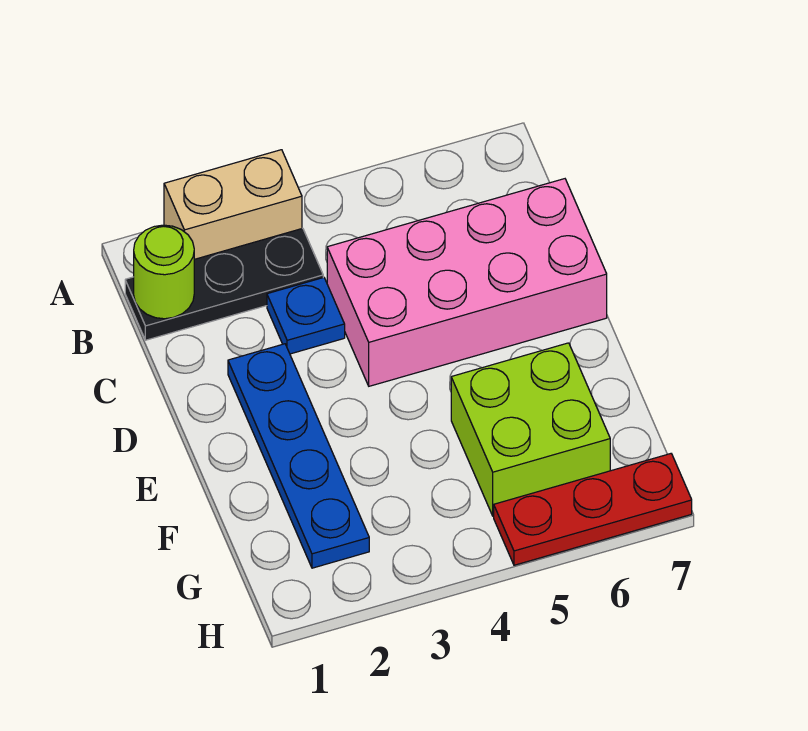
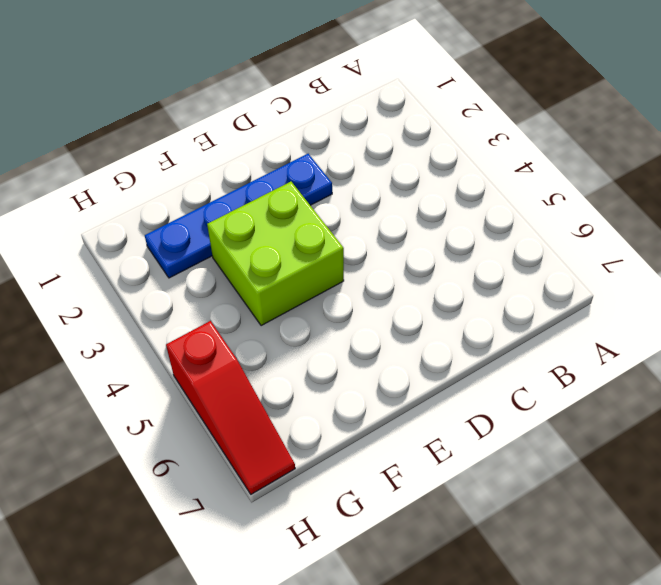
lime brick E3:F4 level 1 -> lime brick F5:G6 level 1
red slope H5:H7 level 1 top 5 -> red plate H5:H7 level 1
none -> tan brick A2:A3 level 1
none -> black plate B1:B3 level 1

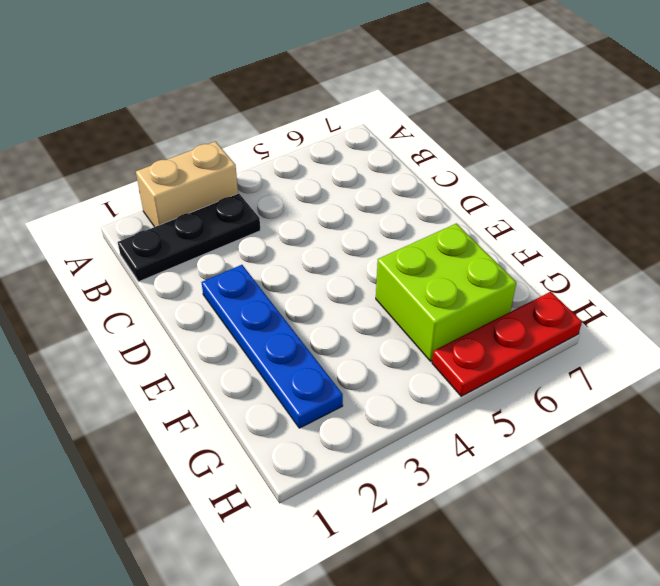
none -> blue plate C3 level 1
none -> pink brick C4:D7 level 1

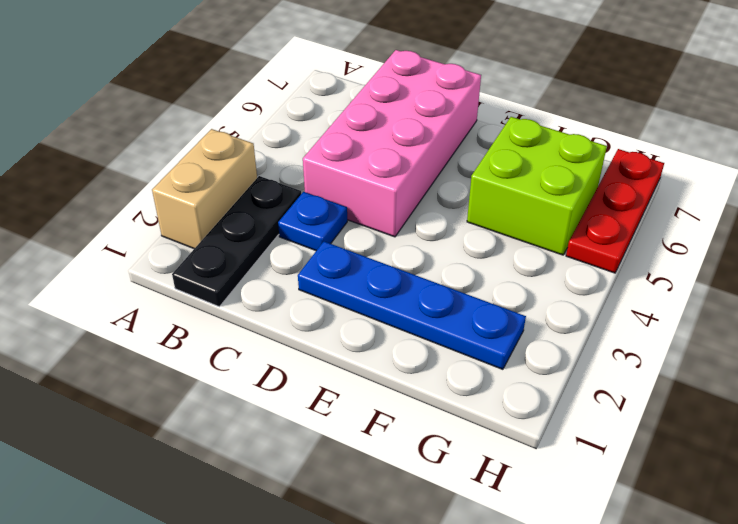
none -> lime round brick B1 level 2

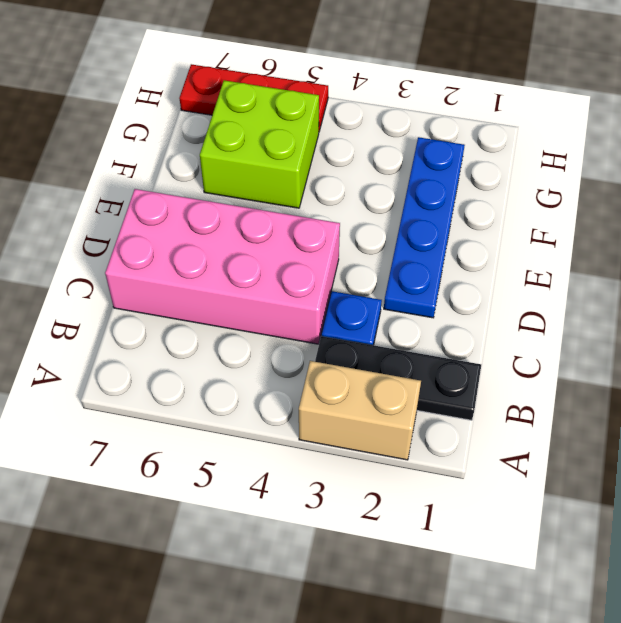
none -> lime round brick B1 level 2

